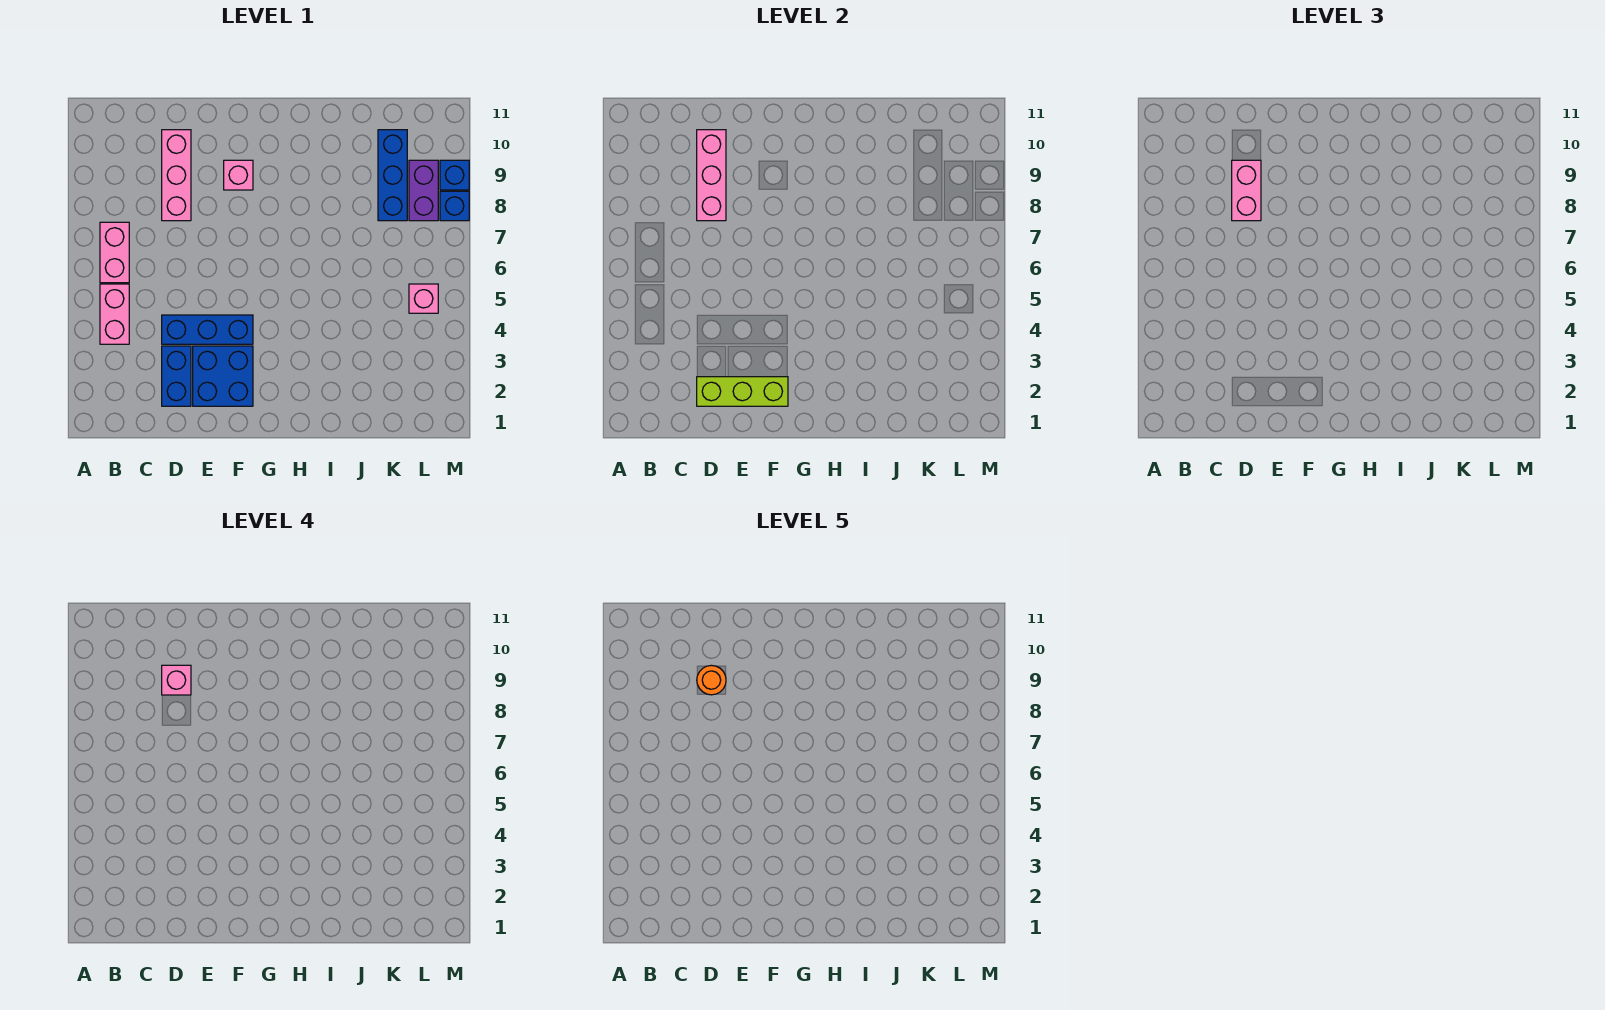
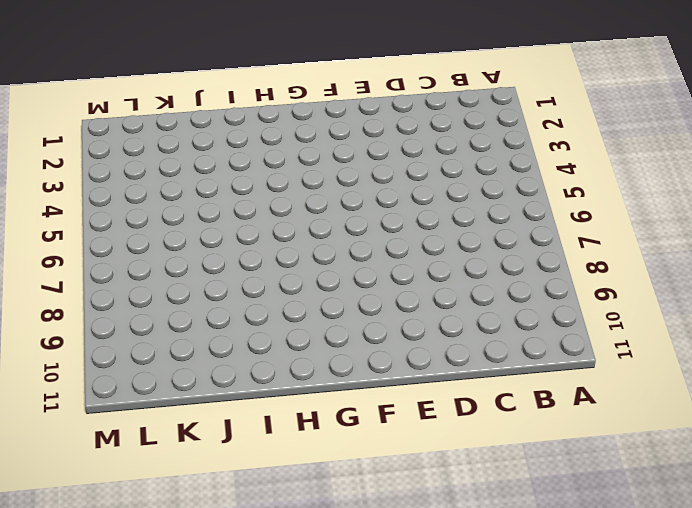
none -> pink brick B4:B5 level 1
none -> pink brick B6:B7 level 1
none -> blue brick D2:D3 level 1

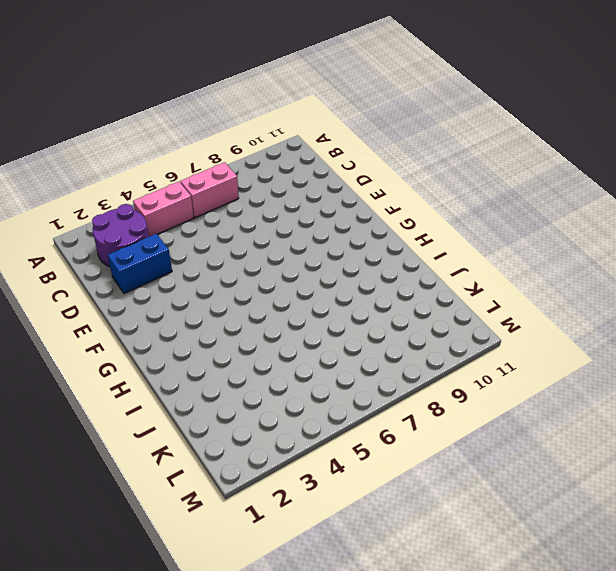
purple round brick B2:C3 level 1 -> none
none -> blue brick D4:F4 level 1
none -> pink brick D8:D10 level 1
none -> blue brick E2:F3 level 1

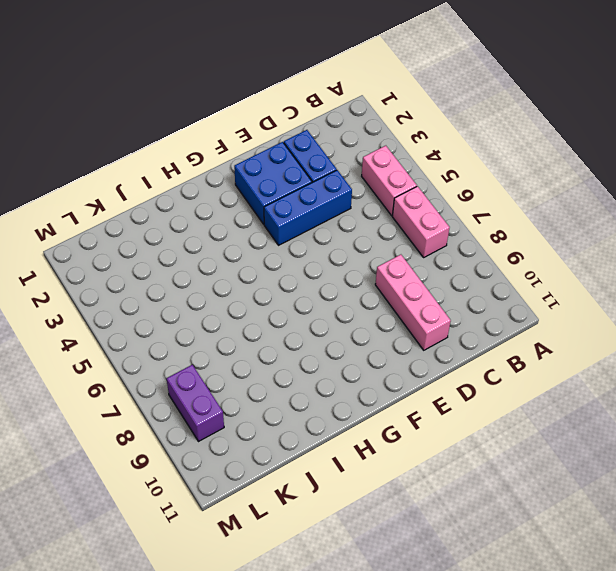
none -> pink brick F9 level 1
none -> blue brick K8:K10 level 1
none -> pink brick L5 level 1

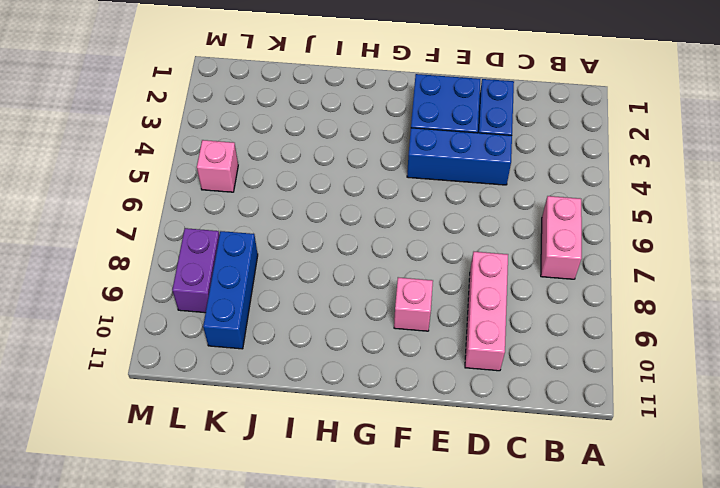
none -> pink brick B4:B5 level 1
none -> blue brick M8 level 1
none -> blue brick M9 level 1

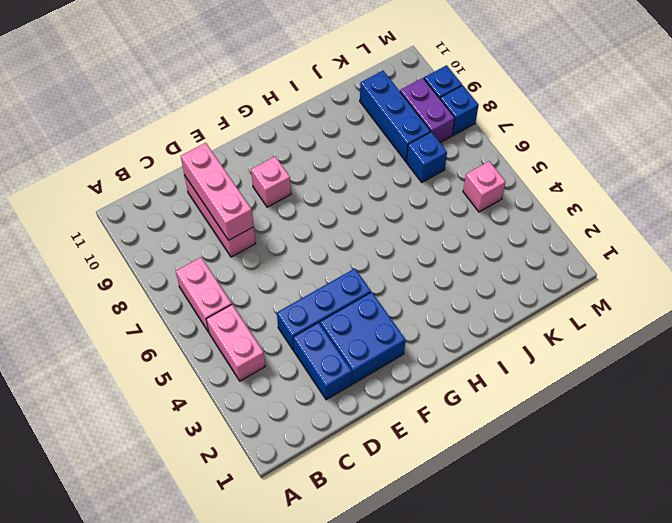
blue brick K7 level 1 -> none
none -> lime brick D2:F2 level 2
none -> pink brick D8:D9 level 3
none -> pink brick D9 level 4

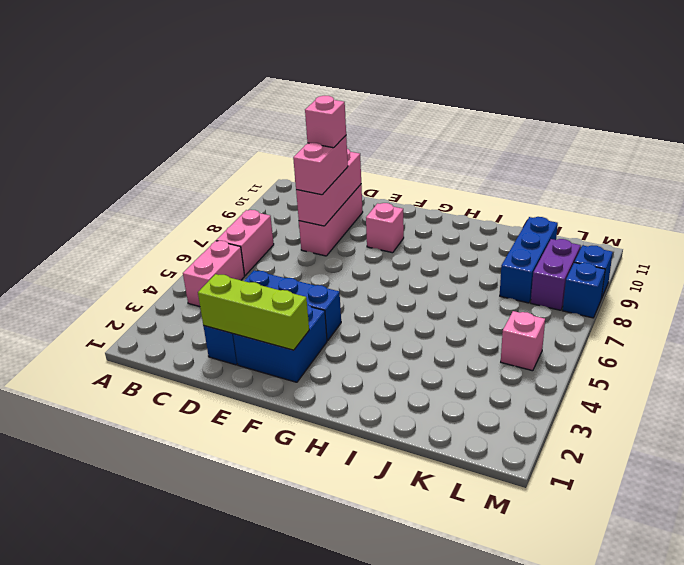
none -> orange round brick D9 level 5

